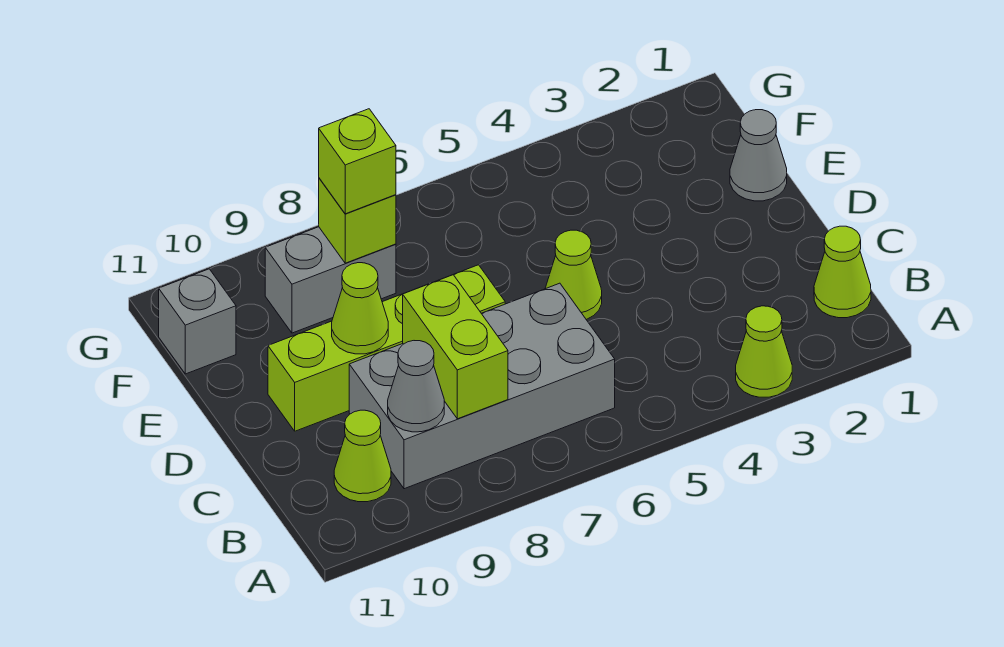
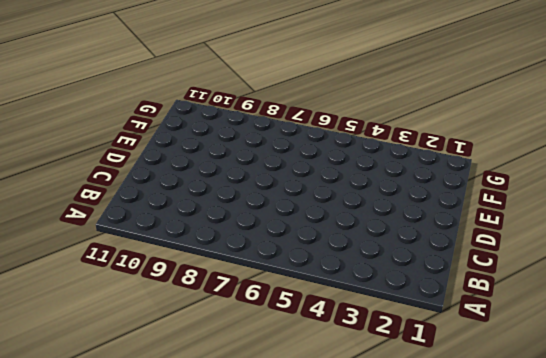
none -> lime cone A3 level 1
none -> lime cone B1 level 1
none -> grey brick B6:C9 level 1

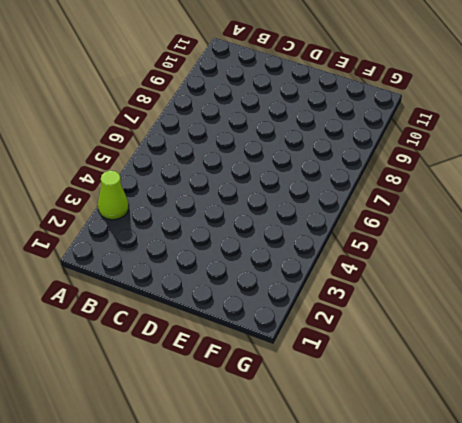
none -> lime cone B1 level 1
none -> grey brick B6:C9 level 1
none -> lime cone B10 level 1

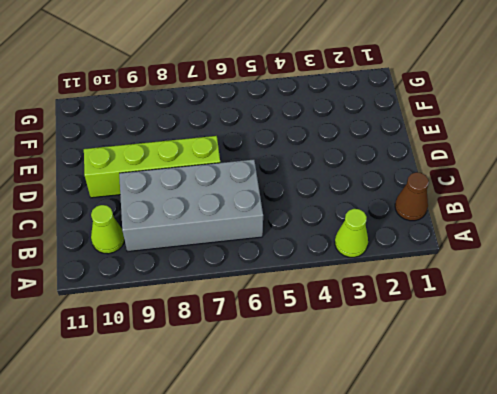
brown cone B1 level 1 -> lime cone B1 level 1
none -> lime cone D5 level 1
none -> grey cone E1 level 1
none -> grey brick F8:F9 level 1

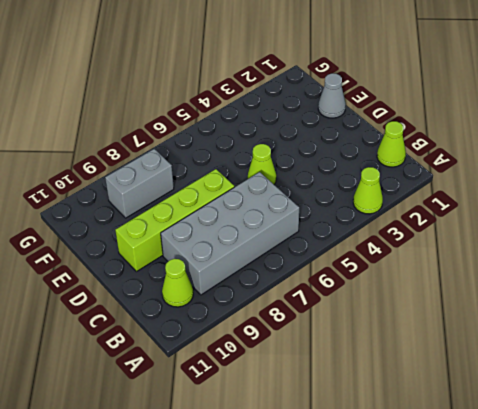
none -> grey brick F11 level 1
none -> lime brick B8:C8 level 2
none -> grey cone B9 level 2

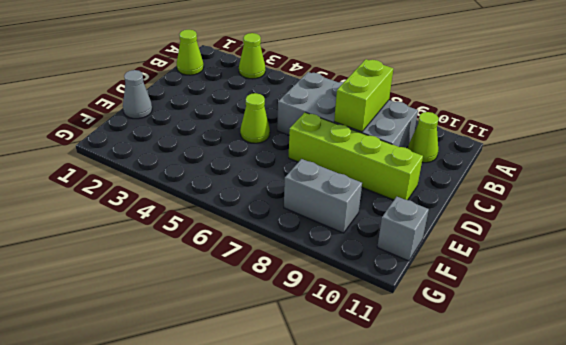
none -> grey cone B9 level 2
none -> lime cone D9 level 2
none -> lime brick F8 level 2

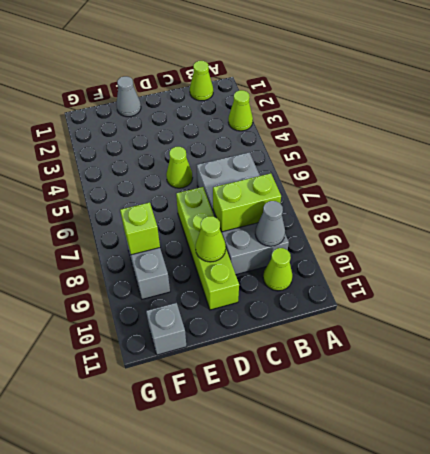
none -> lime brick F8 level 3

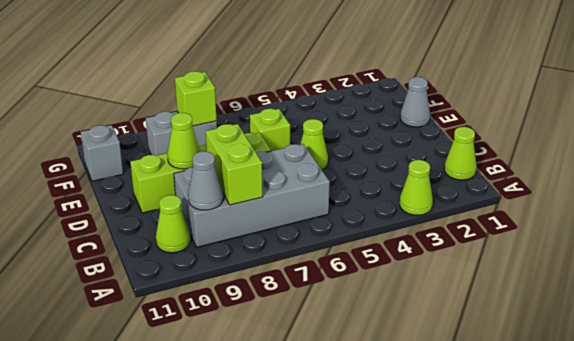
lime brick E6 level 1 -> lime brick F8 level 3

